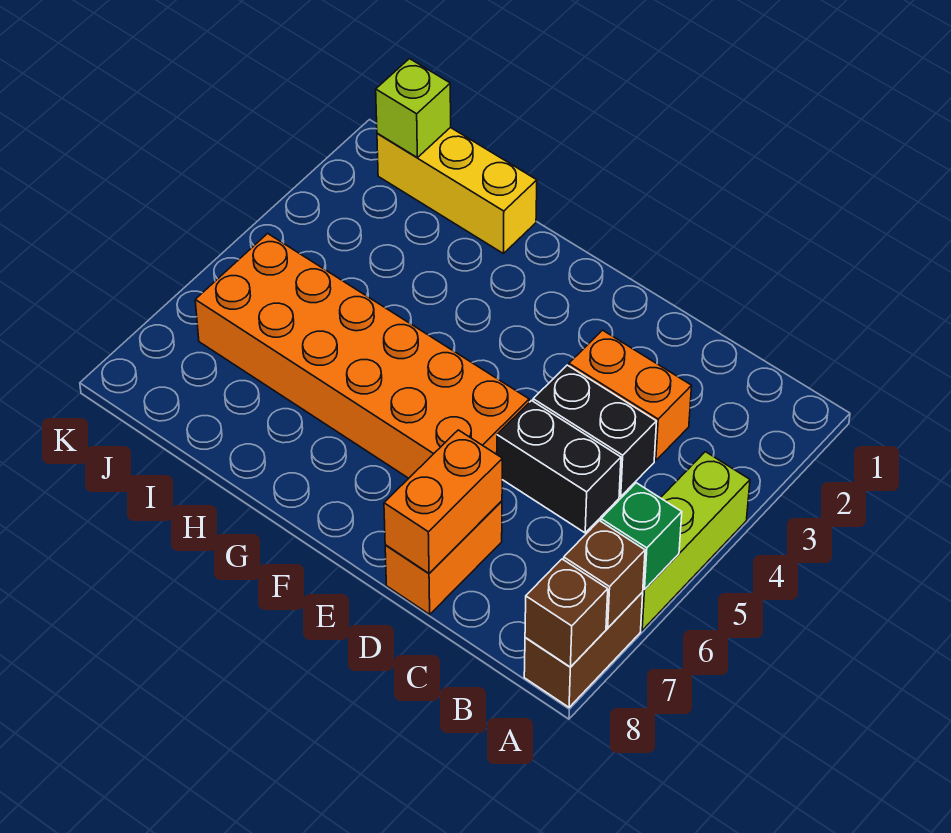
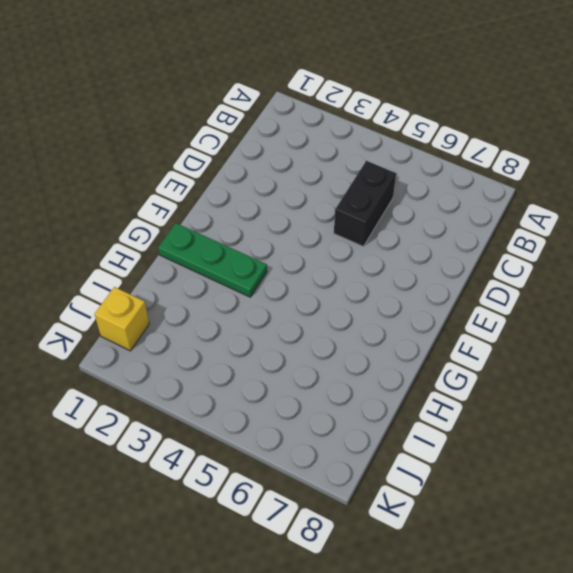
green plate G1:G3 level 1 -> none
yellow brick J1 level 1 -> yellow brick H1:J1 level 1
none -> lime brick A4:A6 level 1
none -> brown brick A7:A8 level 1
none -> orange brick C3:D3 level 1

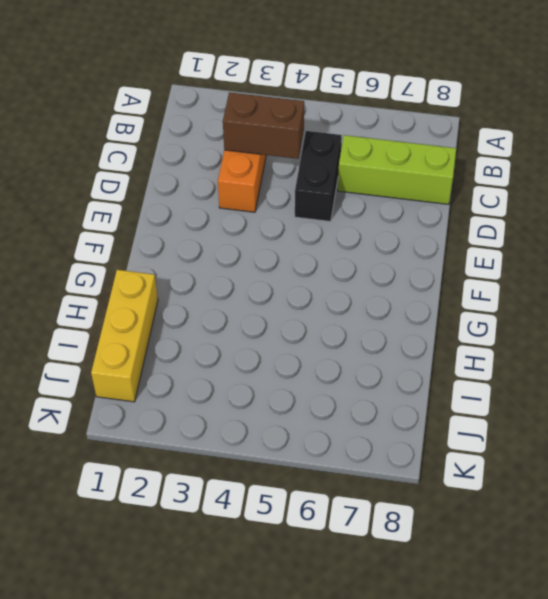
brown brick C3:C4 level 2 -> brown brick A7:A8 level 1
lime brick C6:C8 level 1 -> lime brick A4:A6 level 1
none -> black brick C4:D4 level 1
none -> orange brick D7:D8 level 1
none -> orange brick E5:J6 level 1

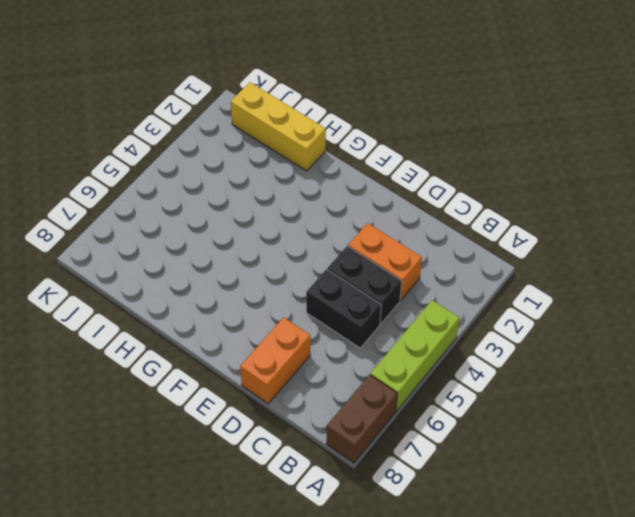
none -> orange brick E5:J6 level 1
none -> green brick A6 level 2
none -> brown brick A7 level 2

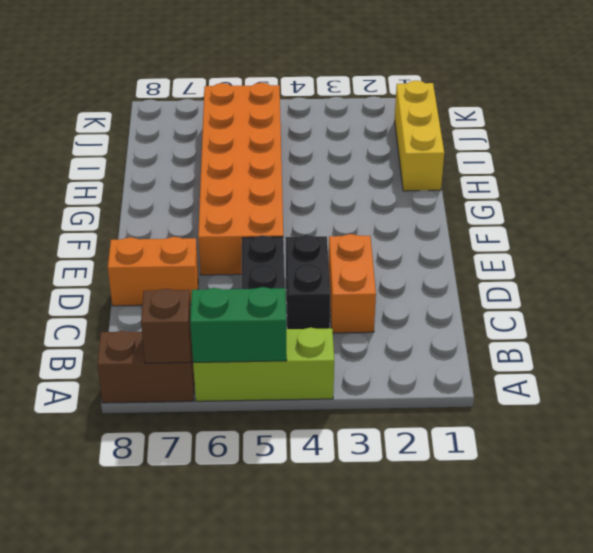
green brick A5:A6 level 2 -> green brick A6 level 2
none -> brown brick A8 level 2
none -> orange brick D7:D8 level 2
none -> lime brick J1 level 2

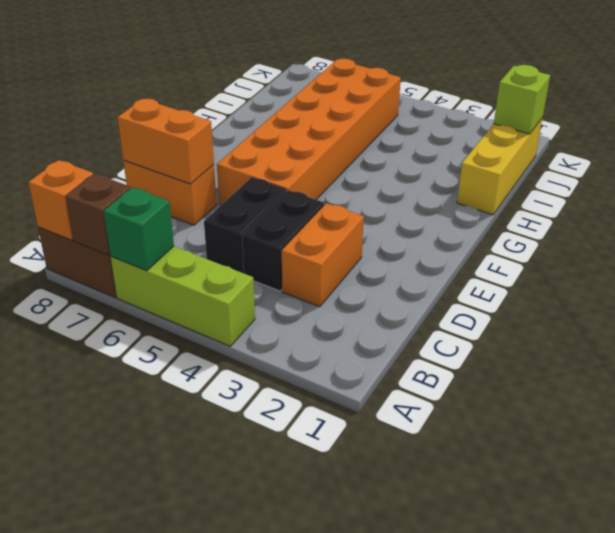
orange brick A8 level 2 -> brown brick A8 level 2

